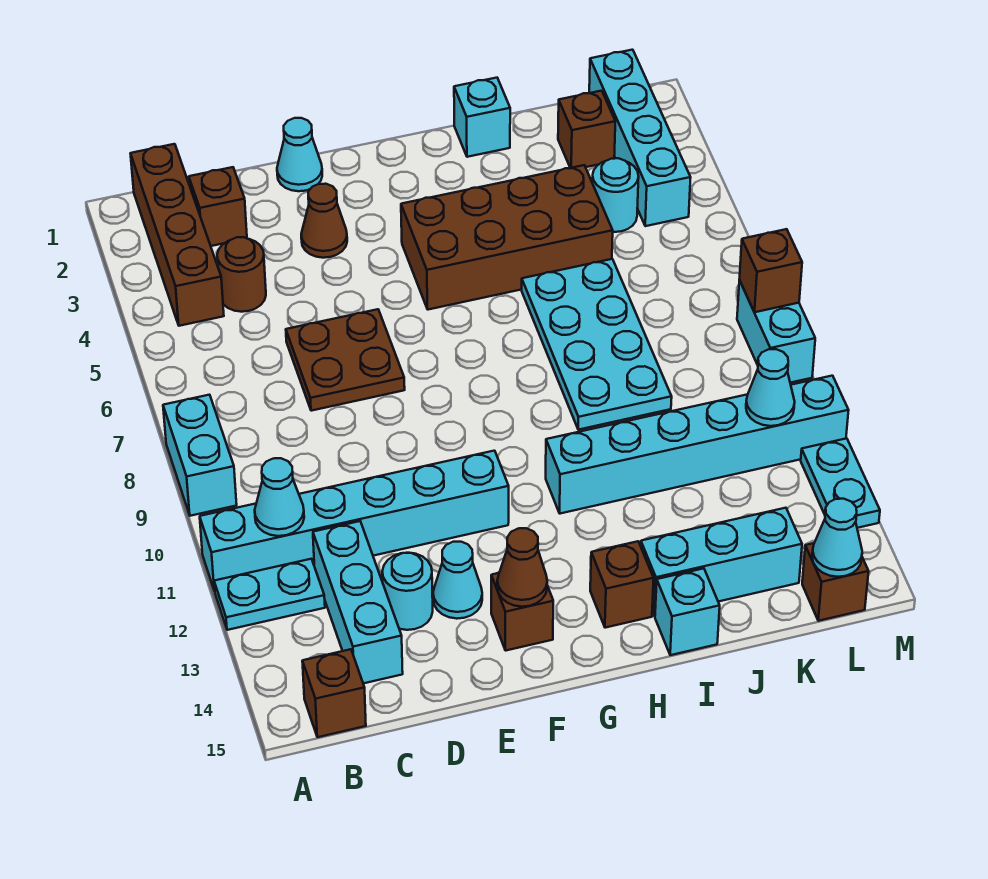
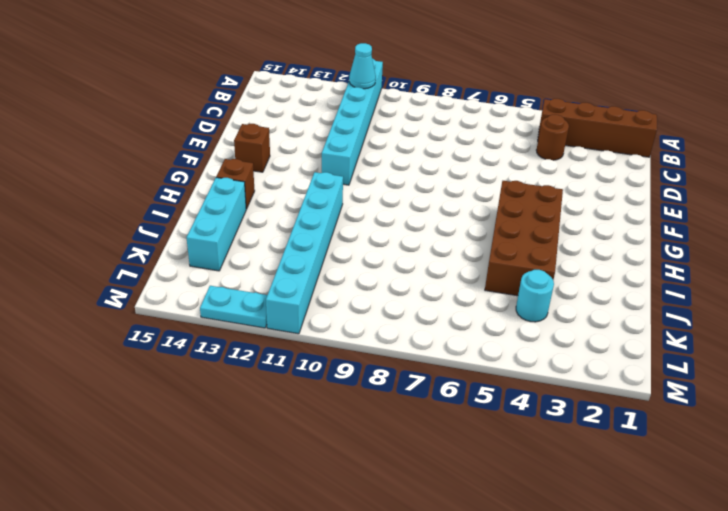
none -> cyan brick A8:A9 level 1
none -> cyan plate A12:B12 level 1
none -> brown brick B15 level 1
none -> brown brick C2 level 1

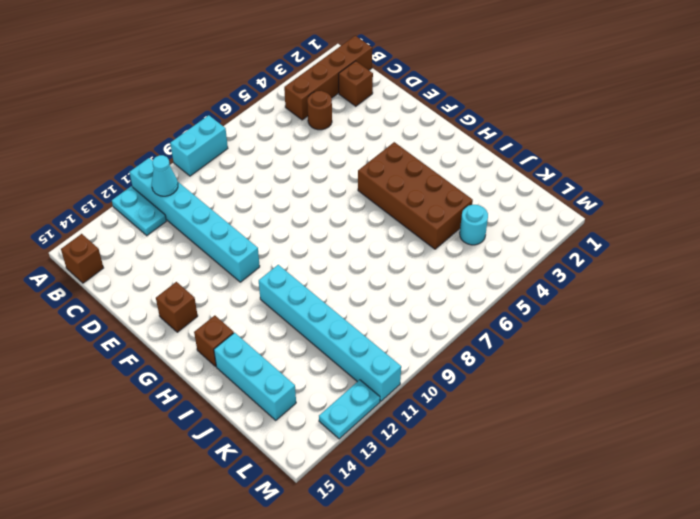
none -> cyan brick C12:C14 level 1
none -> brown plate D6:E7 level 1
none -> cyan round brick D13 level 1
none -> cyan cone E1 level 1

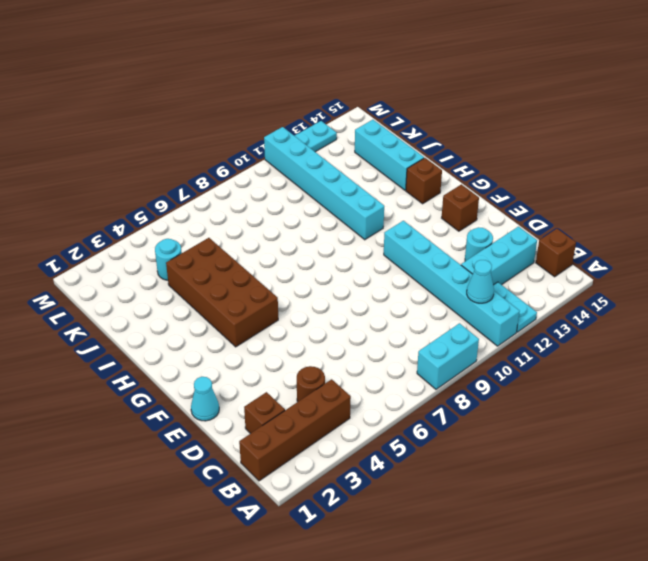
none -> brown plate D6:E7 level 1
none -> brown cone E3 level 1
none -> cyan cone E13 level 1
none -> cyan brick I1 level 1

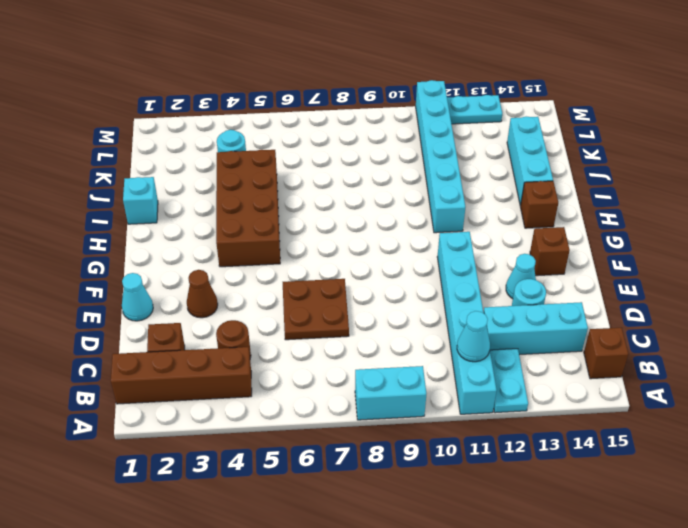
none -> cyan plate I6:J9 level 1
none -> cyan brick I15 level 1
none -> brown brick K2 level 1
none -> cyan brick L1:L4 level 1

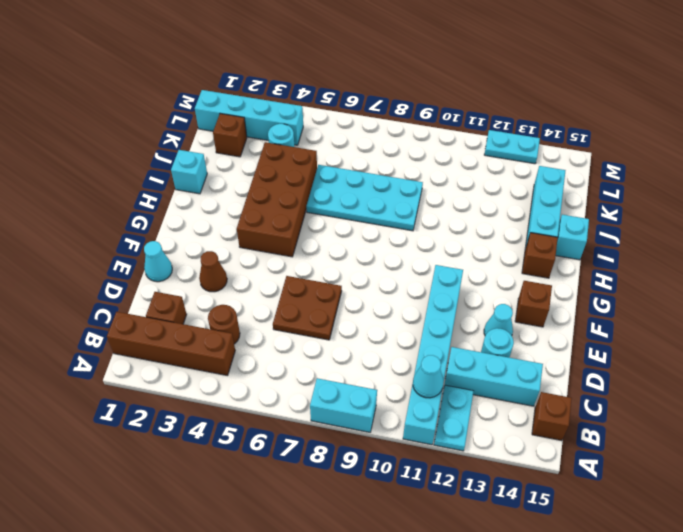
none -> cyan brick H11:M11 level 1
none -> brown brick L15 level 1
none -> cyan brick M8:M9 level 1
none -> brown cone F14 level 2

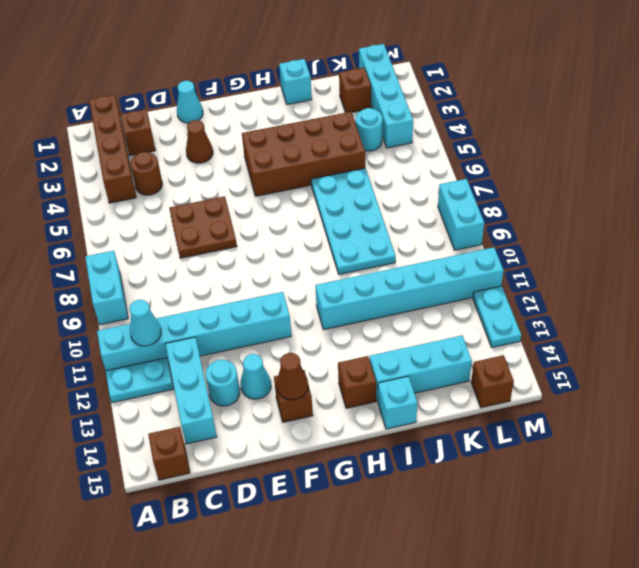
none -> cyan cone L11 level 2
none -> cyan cone L15 level 2
none -> brown brick M8 level 2

